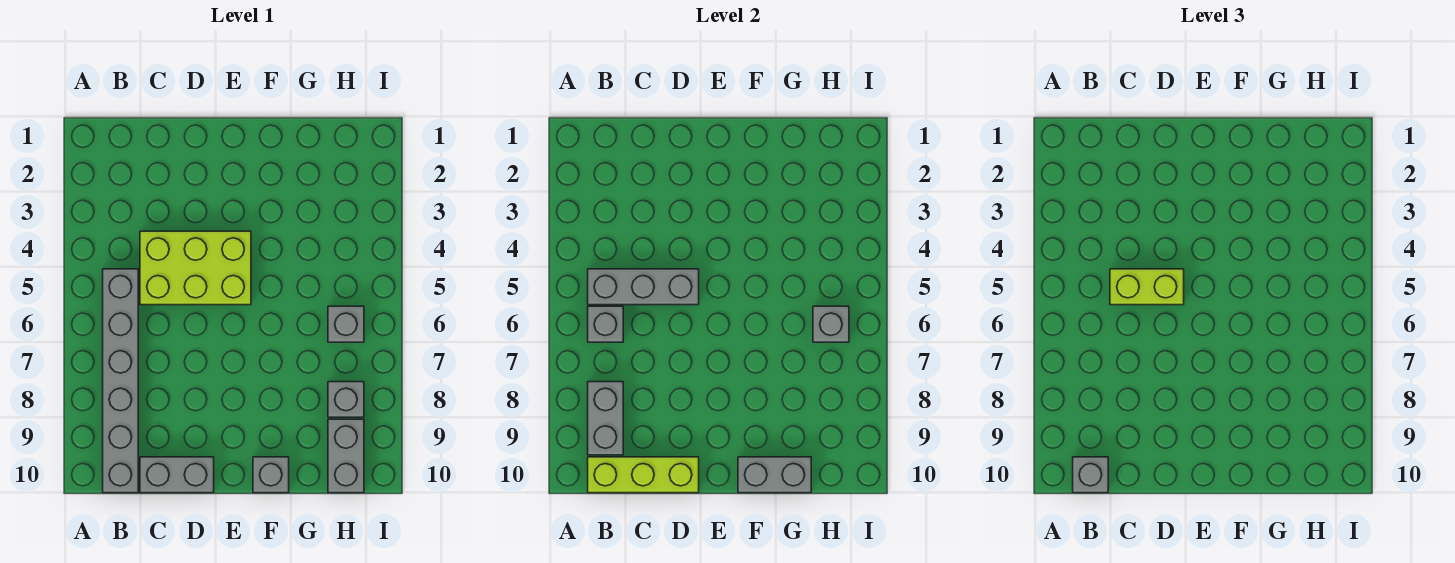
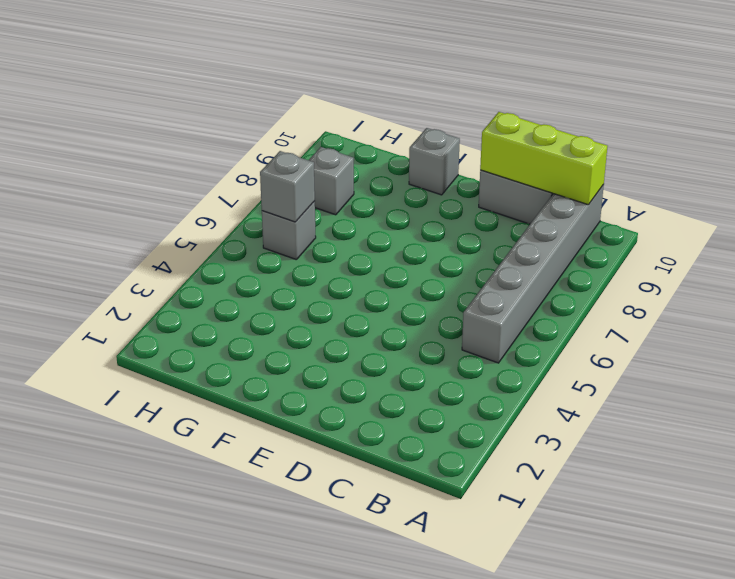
none -> lime brick C4:E5 level 1
none -> grey brick H9:H10 level 1
none -> grey brick B5:D5 level 2

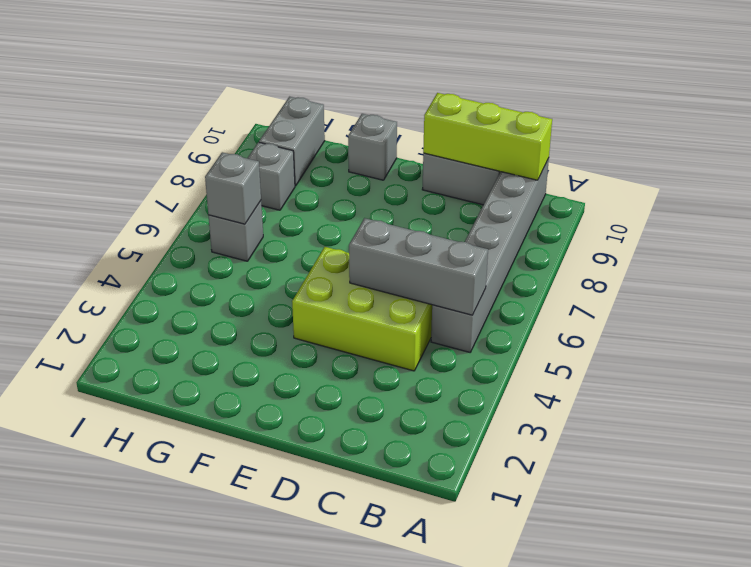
none -> grey brick B6 level 2
none -> grey brick B8:B9 level 2
none -> grey brick F10:G10 level 2

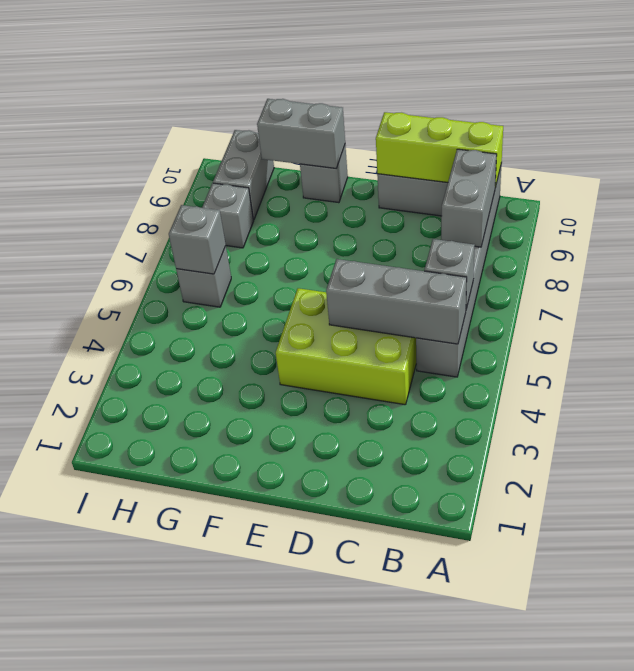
none -> grey brick B10 level 3
none -> lime brick C5:D5 level 3

